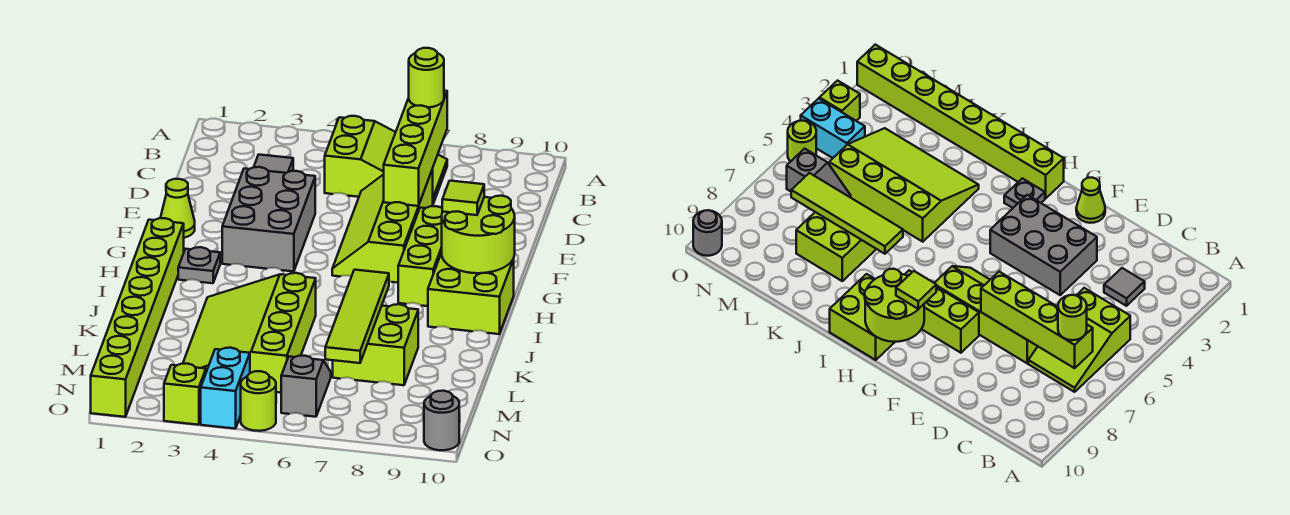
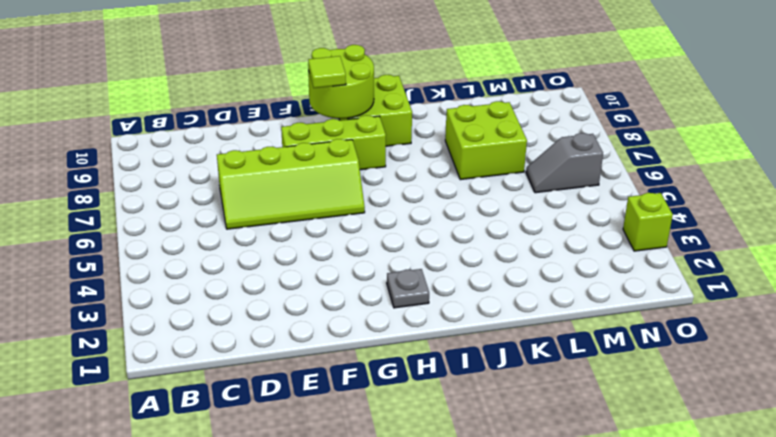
none -> lime slope B5:C7 level 1 top 5
none -> grey tile C3 level 1
none -> grey brick E3:G4 level 1

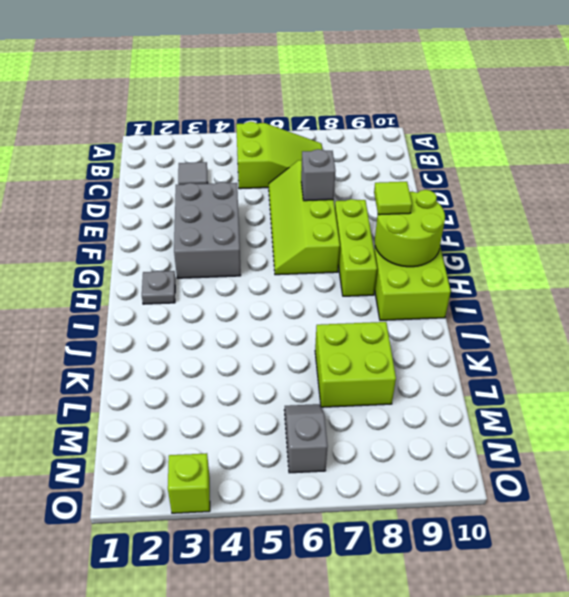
grey brick E7 level 2 -> lime brick B7:E7 level 2
none -> lime cone F1 level 1
none -> lime brick H1:O1 level 1
none -> lime slope J3:M5 level 1 top 5

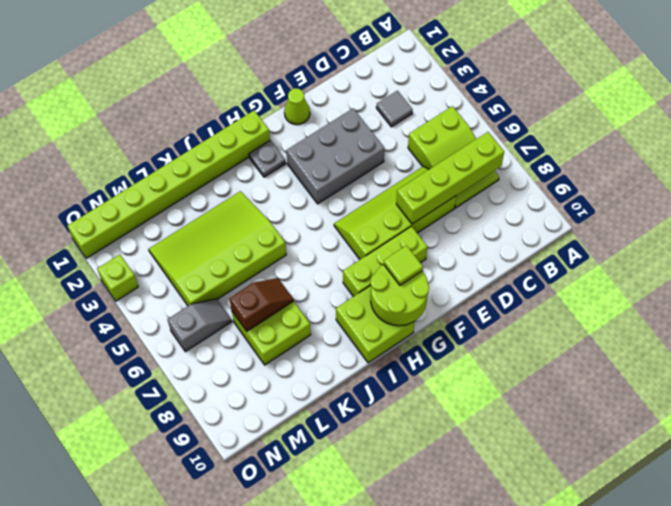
brown slope K7:L7 level 2 top L -> lime tile J7:M7 level 2
none -> cyan brick N4:O4 level 1
none -> lime round brick O5 level 1
none -> grey round brick O10 level 1

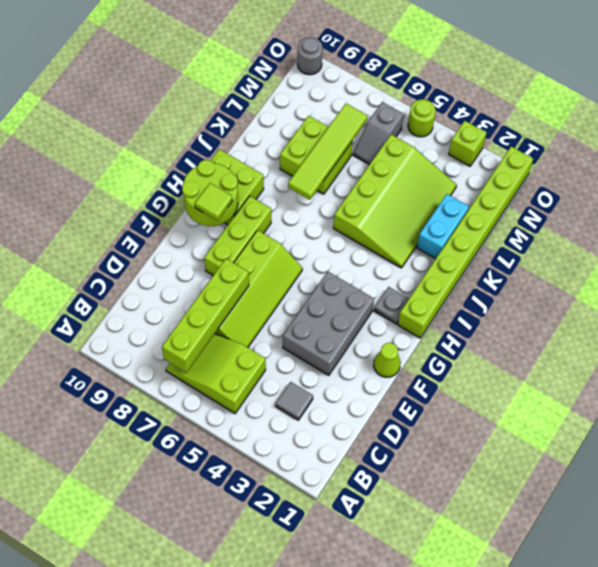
cyan brick K2:L2 level 1 -> cyan brick N4:O4 level 1
none -> lime round brick B7 level 3

